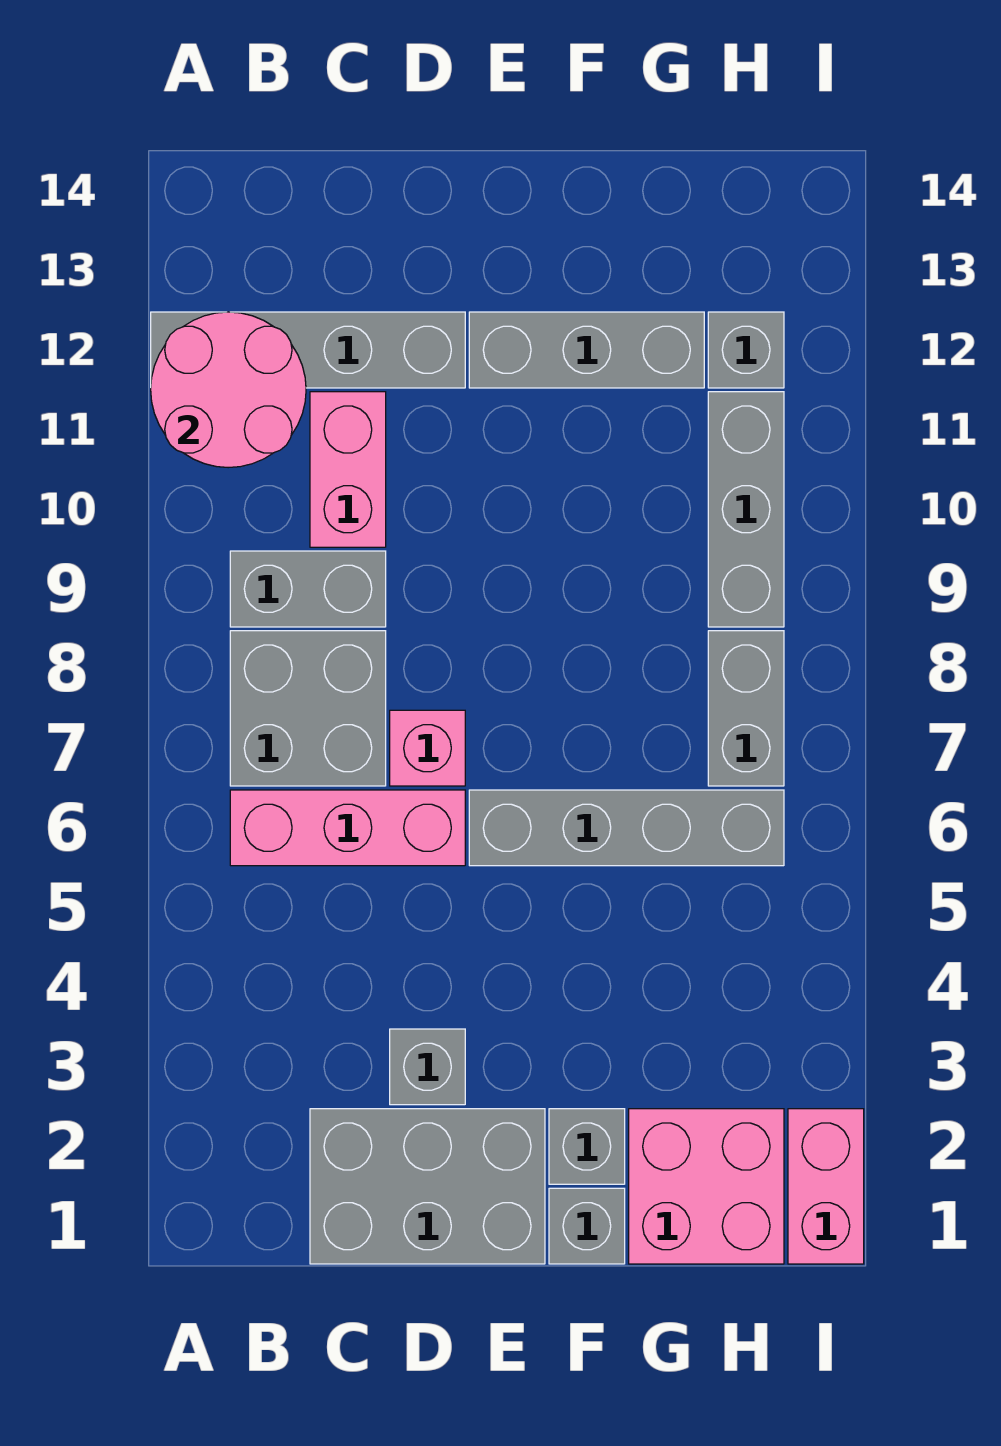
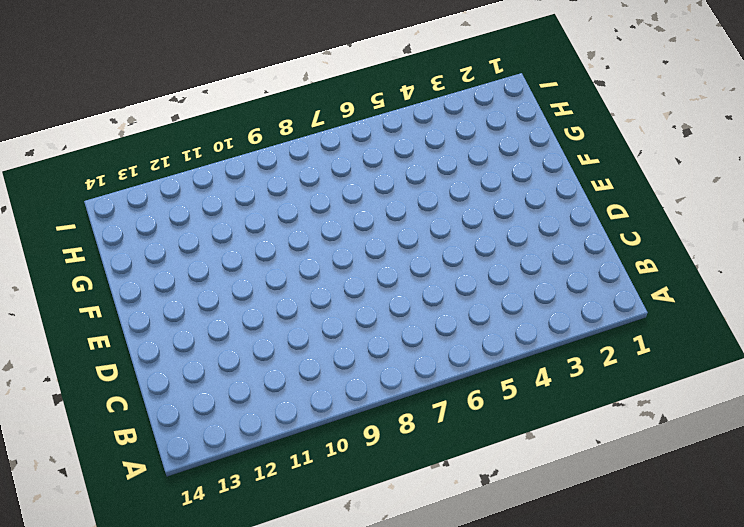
none -> grey brick A12:D12 level 1
none -> pink brick B6:D6 level 1
none -> grey brick B7:C8 level 1

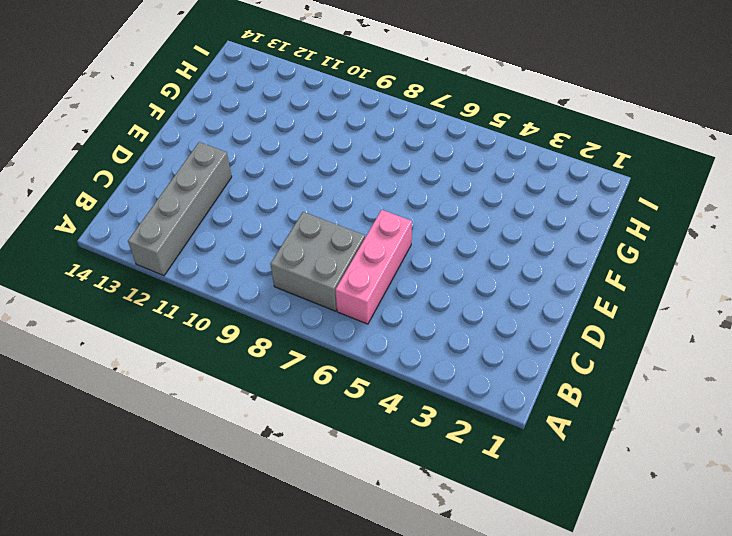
none -> grey brick B9:C9 level 1
none -> grey brick C1:E2 level 1
none -> pink brick C10:C11 level 1

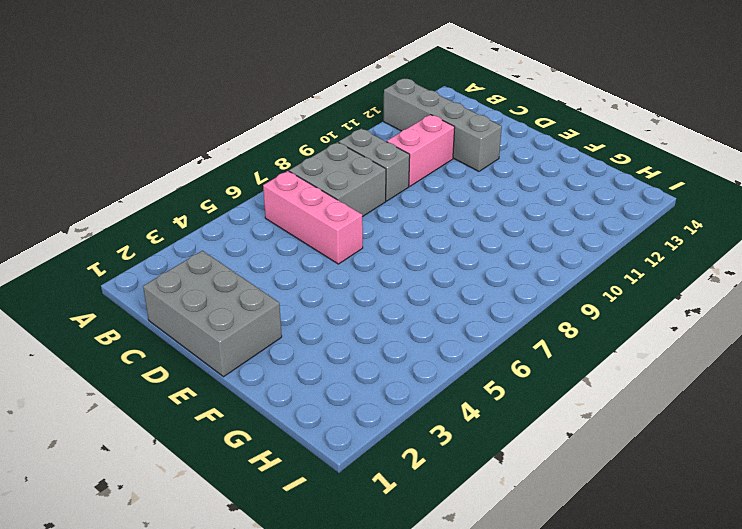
none -> grey brick D3 level 1
none -> pink brick D7 level 1
none -> grey brick E6:H6 level 1

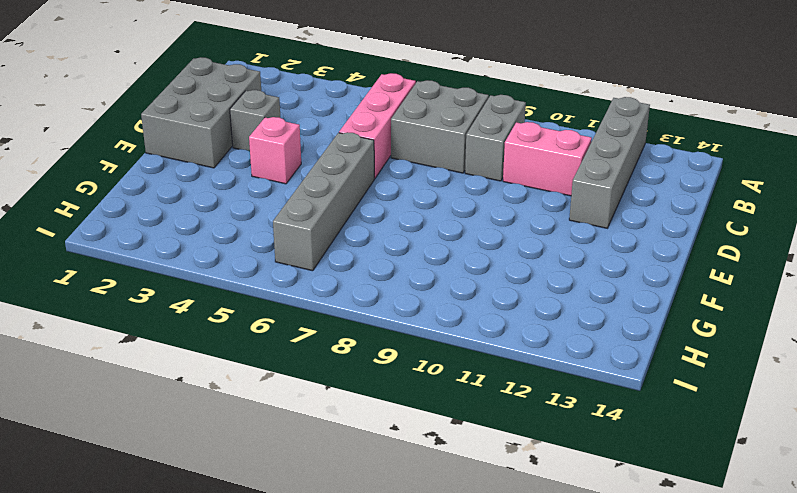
pink brick E4 level 1 -> pink brick D7 level 1
none -> grey brick E12:G12 level 1
none -> grey brick F1 level 1
none -> grey brick F2 level 1

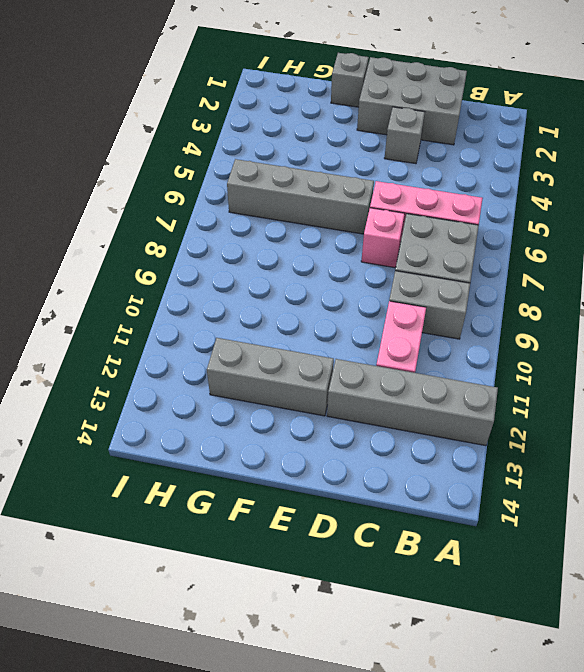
none -> grey brick F2 level 1
none -> pink brick G1:H2 level 1
none -> grey brick H7:H8 level 1

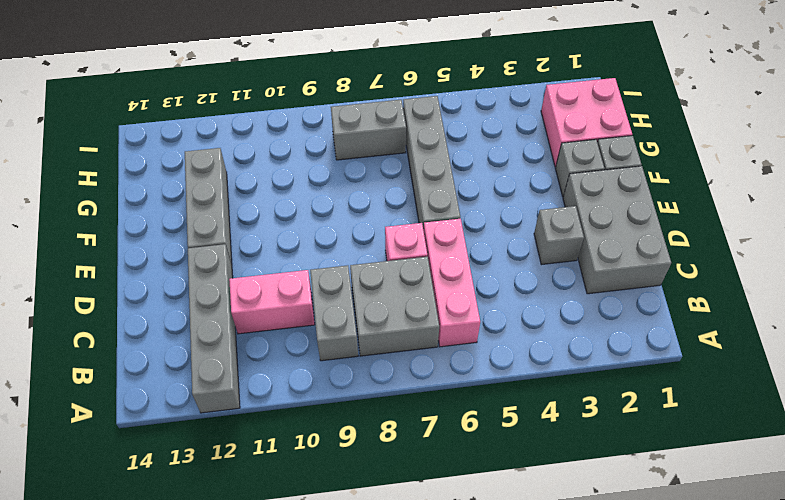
none -> grey brick H9:H11 level 1
none -> grey brick H12 level 1
none -> pink brick I1:I2 level 1

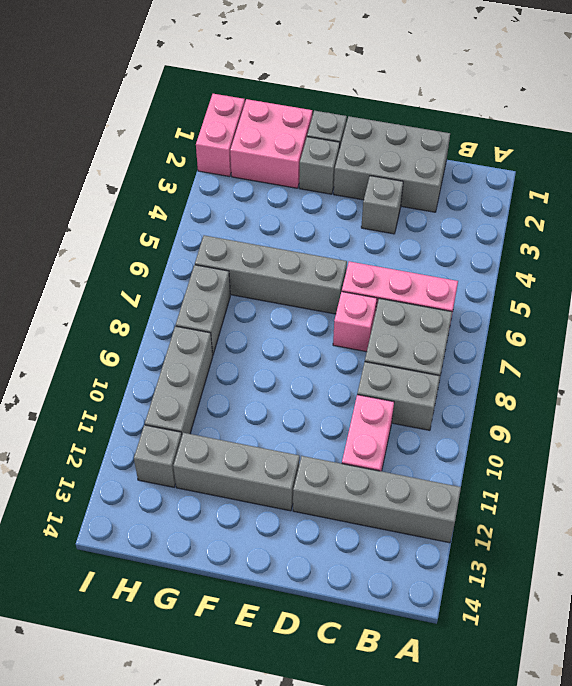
none -> pink round brick A11:B12 level 2

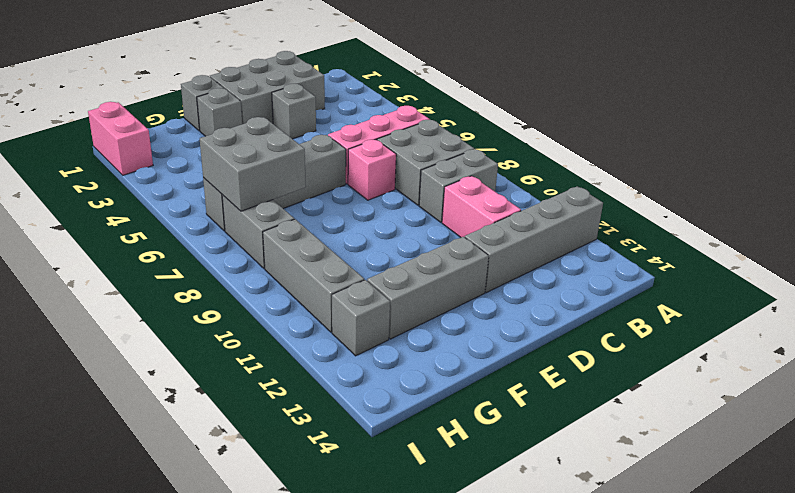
grey brick G6:H7 level 2 -> none
none -> pink brick G1:H2 level 1
none -> pink round brick A11:B12 level 2

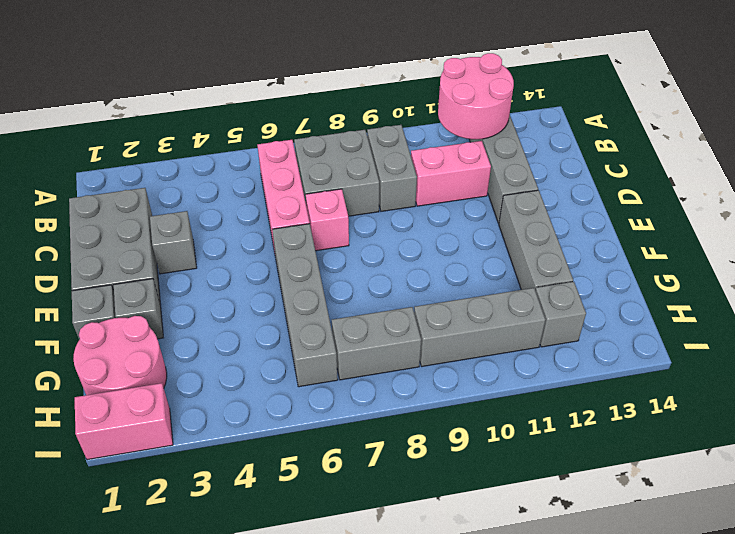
pink round brick G1:H2 level 1 -> pink brick G1:H2 level 1

